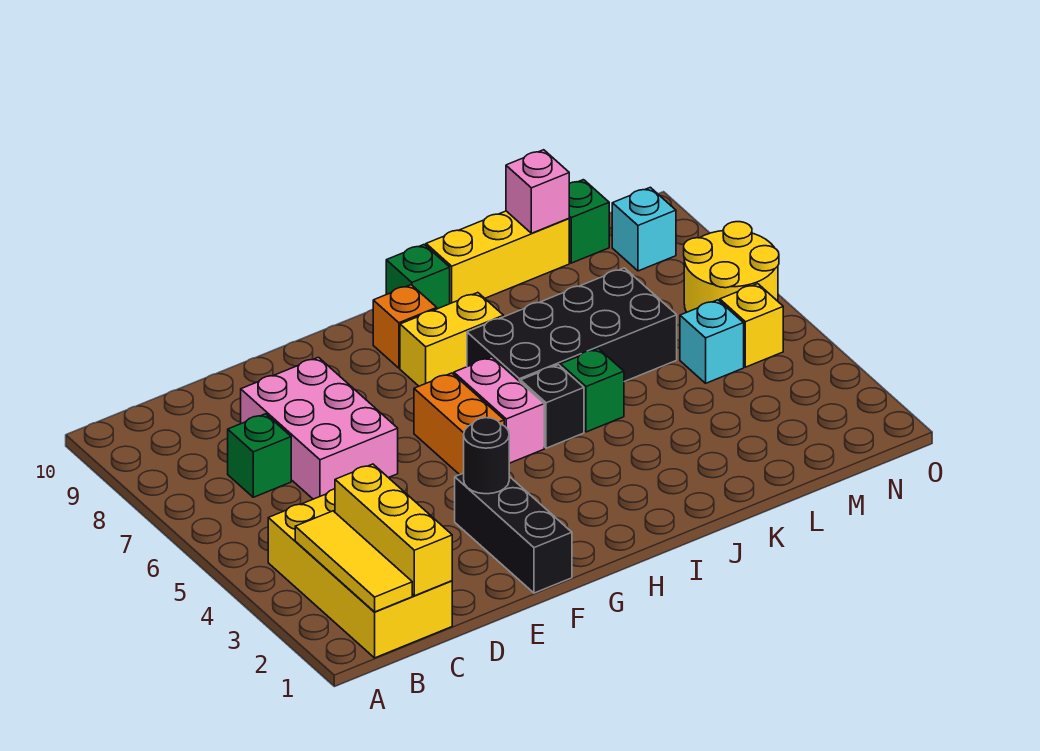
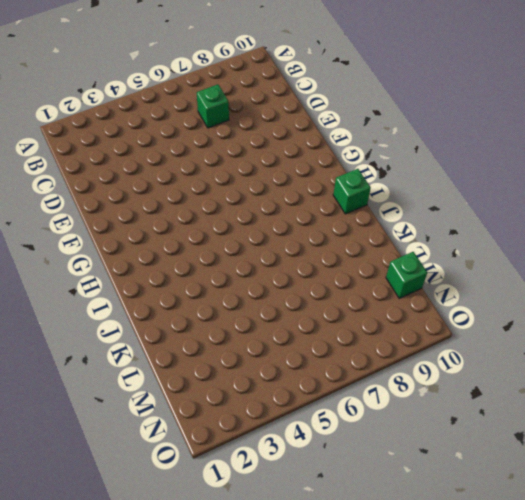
none -> yellow brick B1:C4 level 1
none -> pink brick D6:E8 level 1
none -> black brick F1:F3 level 1

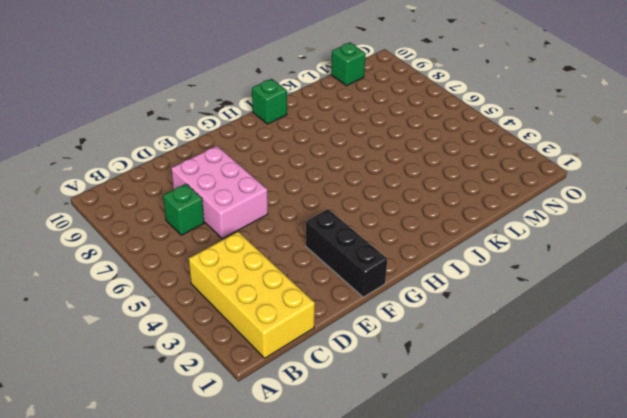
none -> orange brick G5:G6 level 1
none -> pink brick H5:H6 level 1
none -> yellow brick H8:I8 level 1

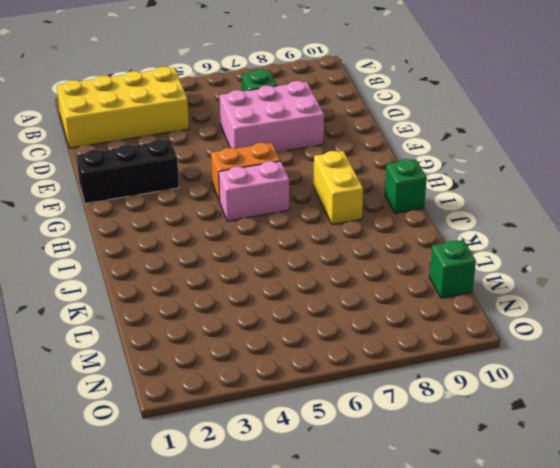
none -> orange brick H9 level 1
none -> black brick I5 level 1
none -> black brick I6:L7 level 1

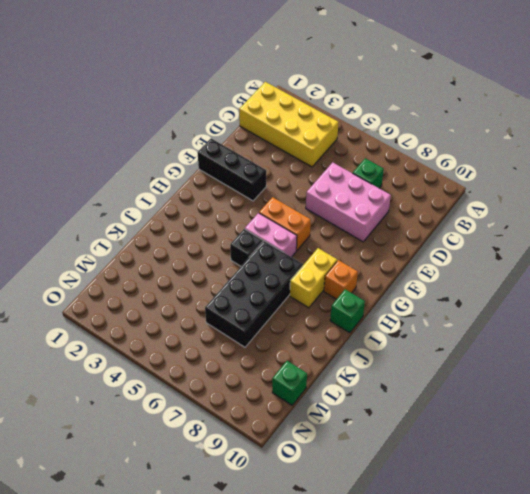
none -> green brick J5 level 1
none -> yellow brick J10:L10 level 1
none -> cyan brick M5 level 1

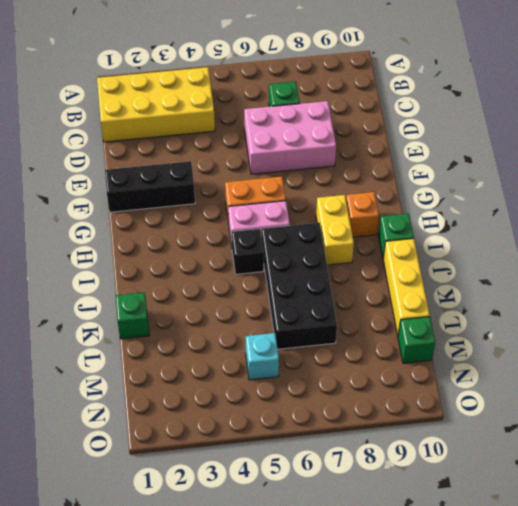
green brick K1 level 1 -> green brick J5 level 1
none -> yellow brick N5 level 1
none -> yellow round brick N6:O7 level 1
none -> cyan brick N9 level 1

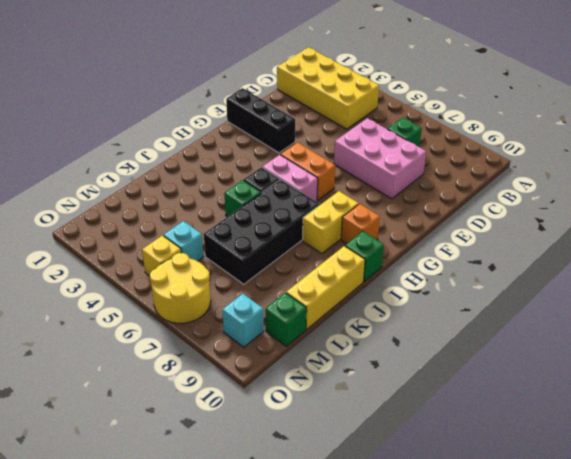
none -> yellow tile B1:B3 level 2
none -> yellow brick C1:C3 level 2
none -> black round brick F3 level 2

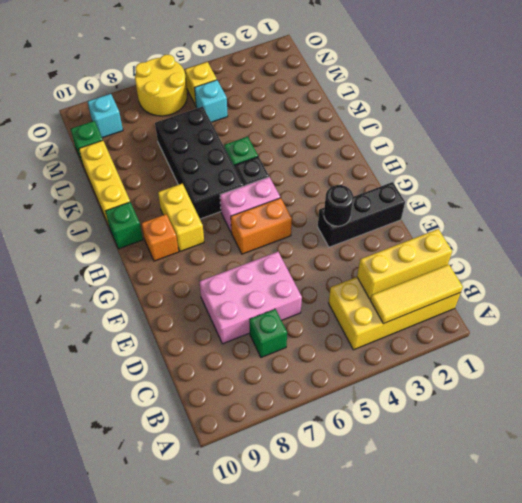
none -> pink brick L10 level 2

